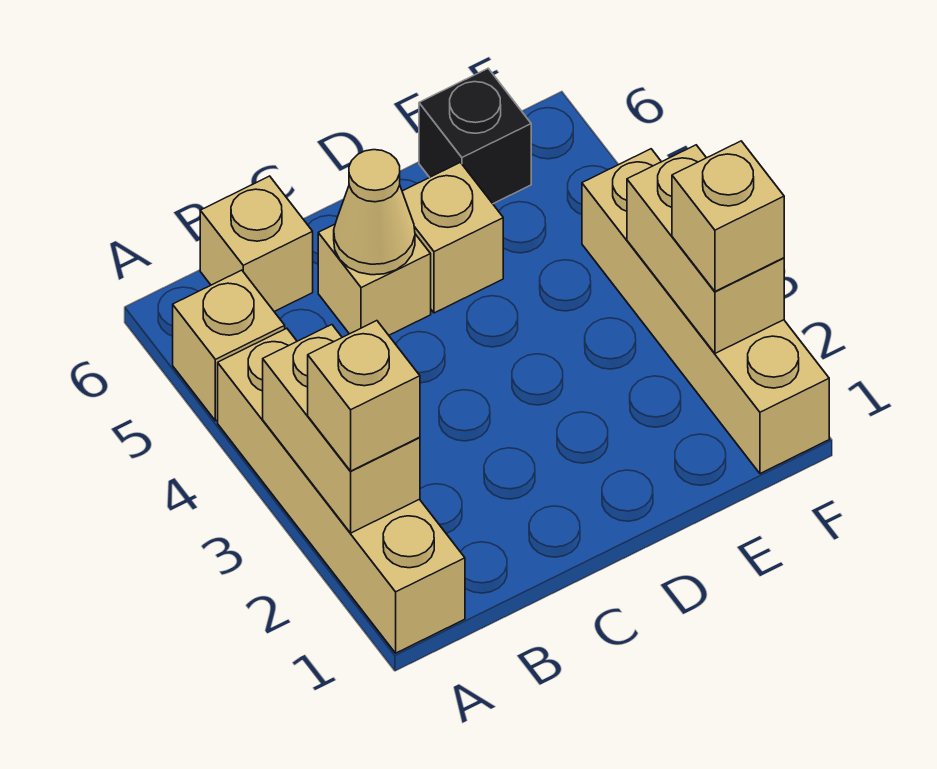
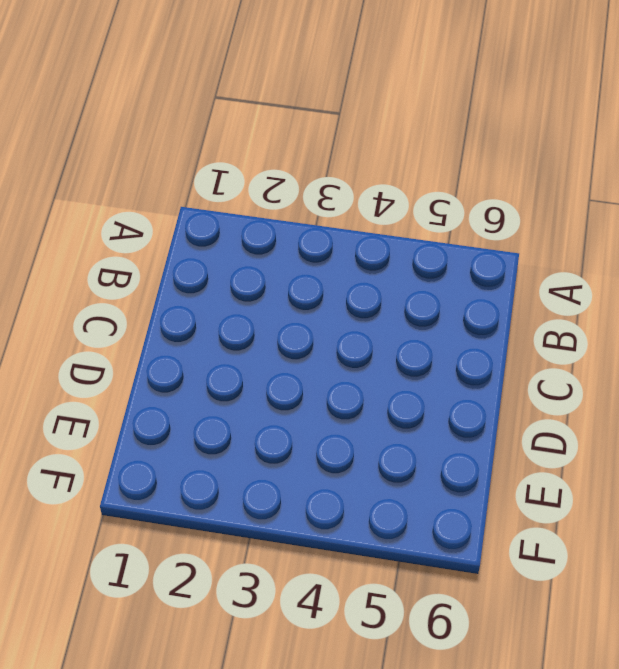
none -> tan brick A1:A4 level 1
none -> tan brick A5 level 1
none -> tan brick B6 level 1

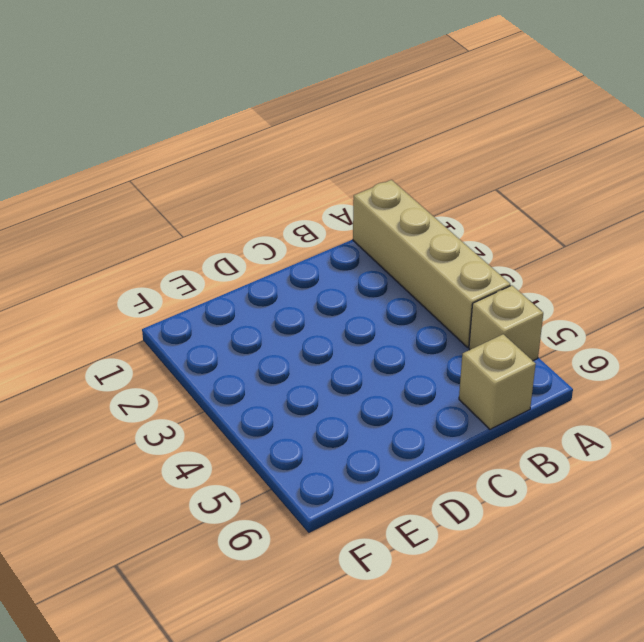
none -> tan brick C5 level 1
none -> tan brick D5 level 1
none -> black brick E6 level 1

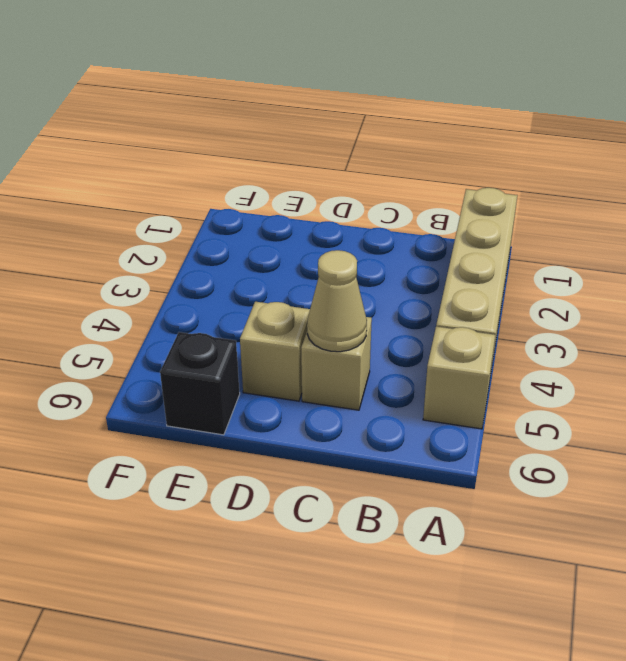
none -> tan brick B6 level 1
none -> tan brick F1:F4 level 1
none -> tan brick A2:A3 level 2

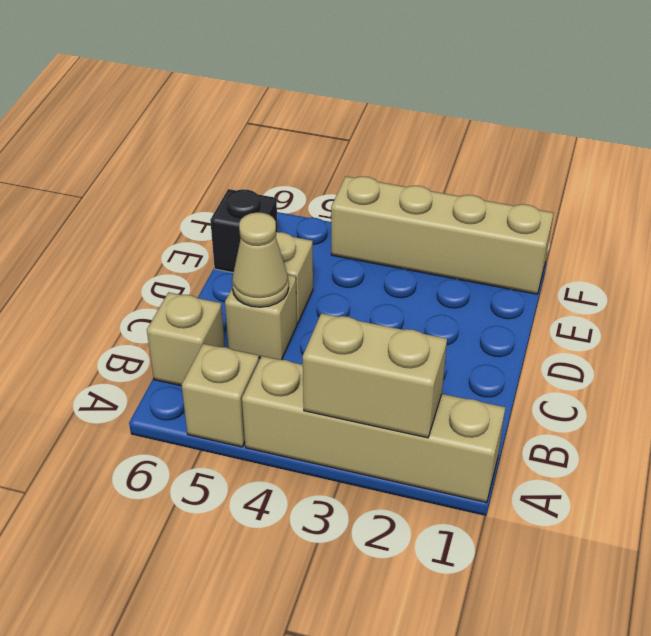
none -> tan brick F2:F3 level 2
none -> tan brick A2 level 3
none -> tan brick F2 level 3

